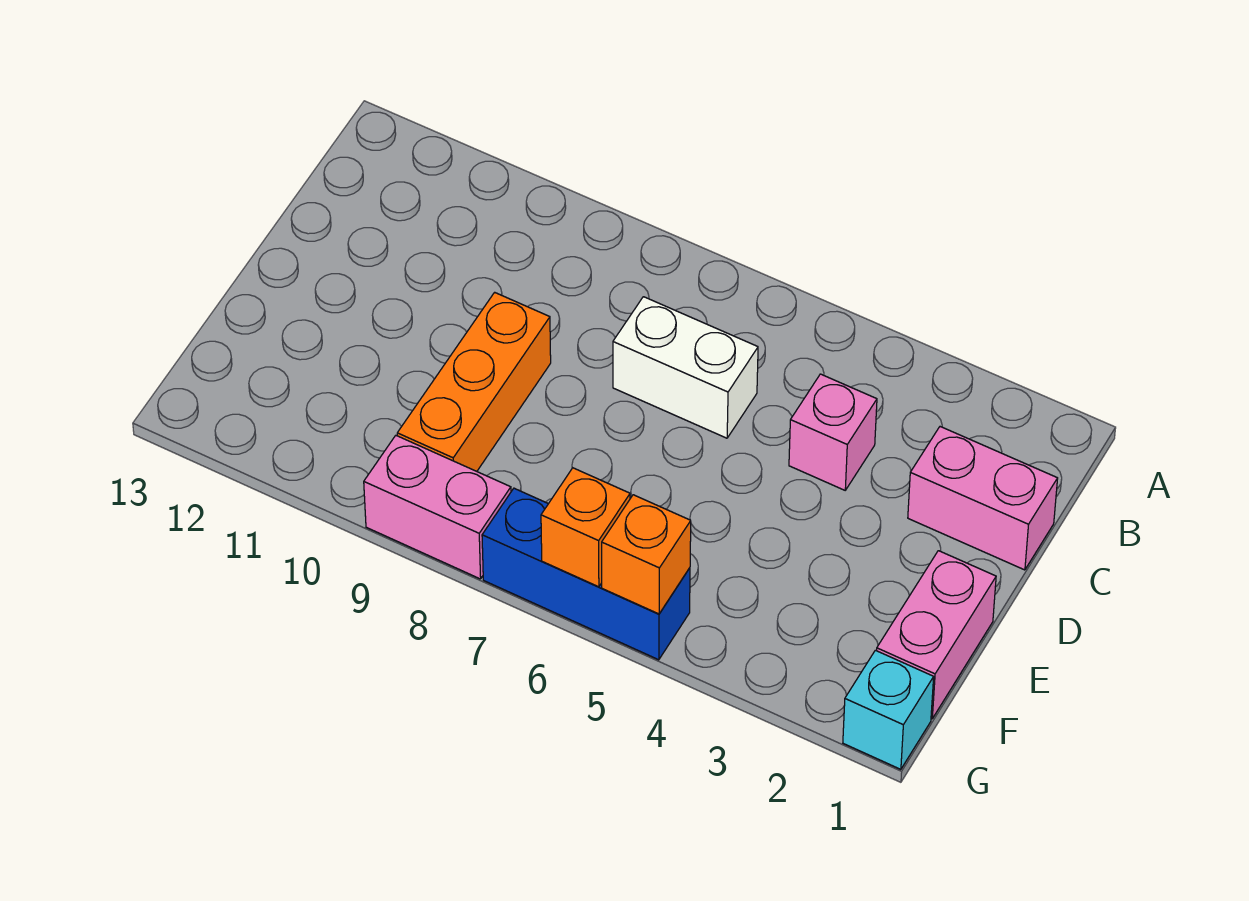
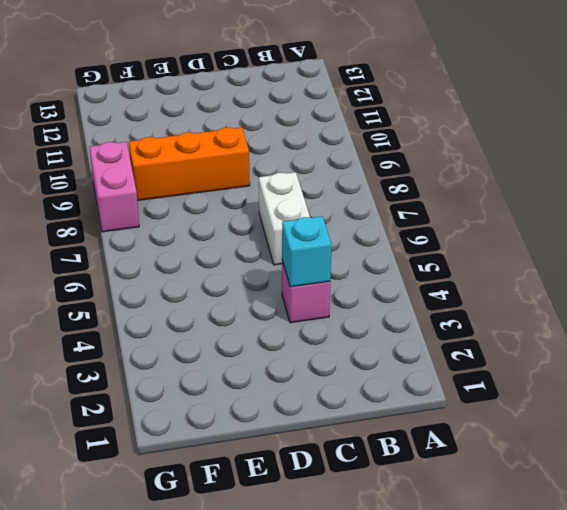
cyan brick C4 level 2 -> cyan brick G1 level 1
none -> pink brick C1:C2 level 1
none -> pink brick E1:F1 level 1

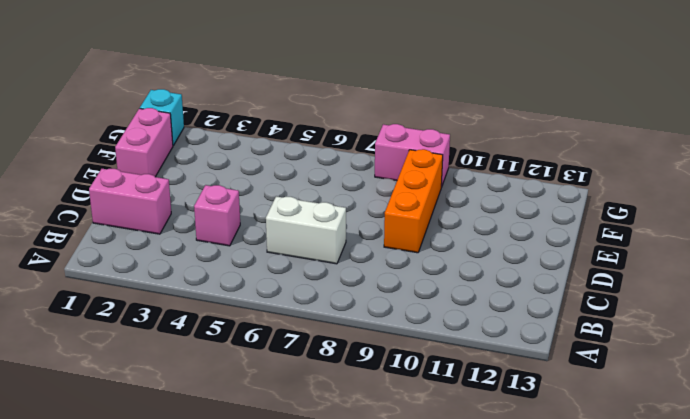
none -> blue brick G5:G7 level 1
none -> orange brick G5 level 2

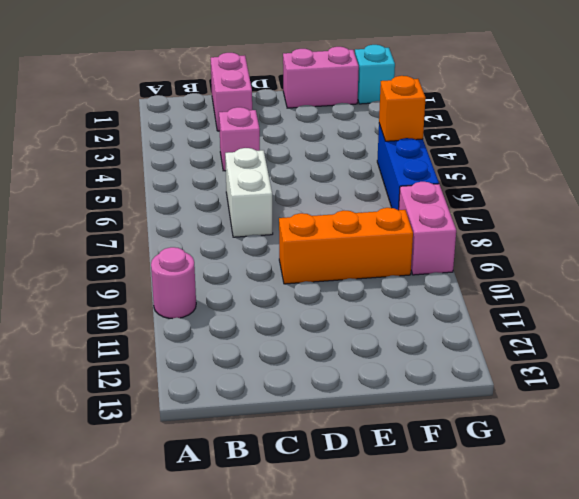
pink round brick A10 level 1 -> none
none -> orange brick G6 level 2

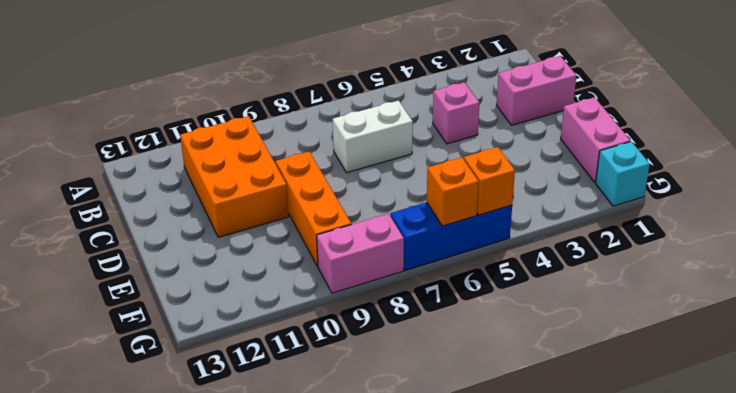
orange brick B10:D11 level 1 -> none

